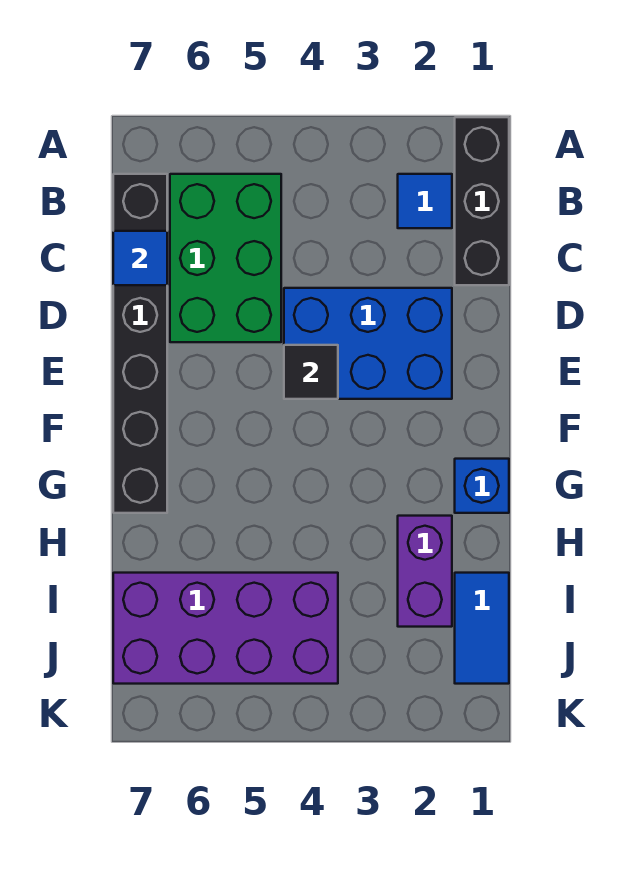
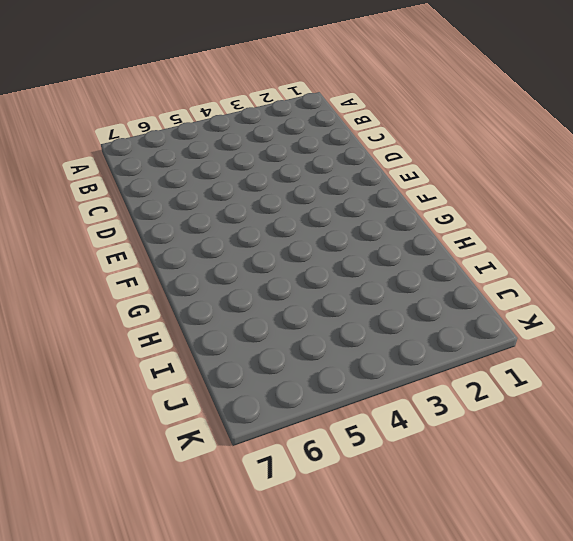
none -> black brick A1:C1 level 1
none -> blue tile B2 level 1

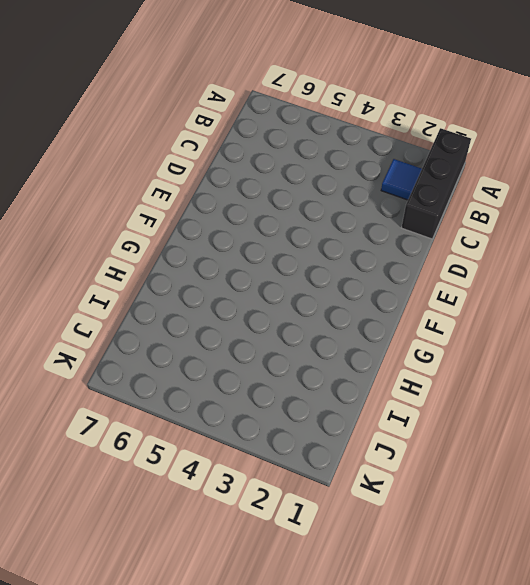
none -> green brick B5:D6 level 1
none -> black brick B7:G7 level 1

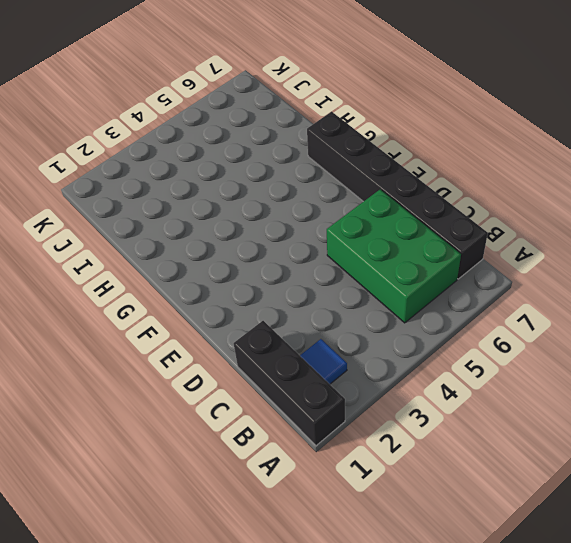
none -> blue brick D2:E4 level 1
none -> blue brick G1 level 1

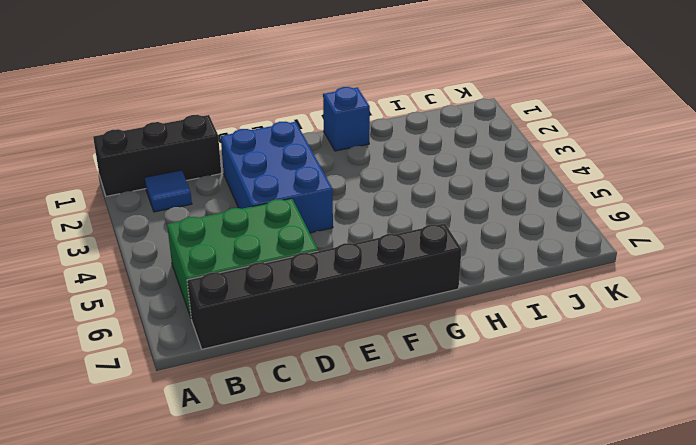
none -> purple brick H2:I2 level 1
none -> blue tile I1:J1 level 1

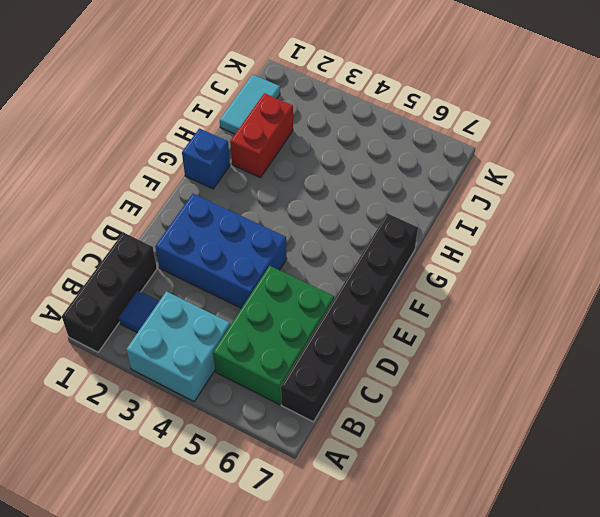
cyan brick A3:B4 level 1 -> none
red brick H2:I2 level 1 -> purple brick H2:I2 level 1
cyan tile I1:J1 level 1 -> blue tile I1:J1 level 1
none -> purple brick I4:J7 level 1
none -> blue tile C7 level 2

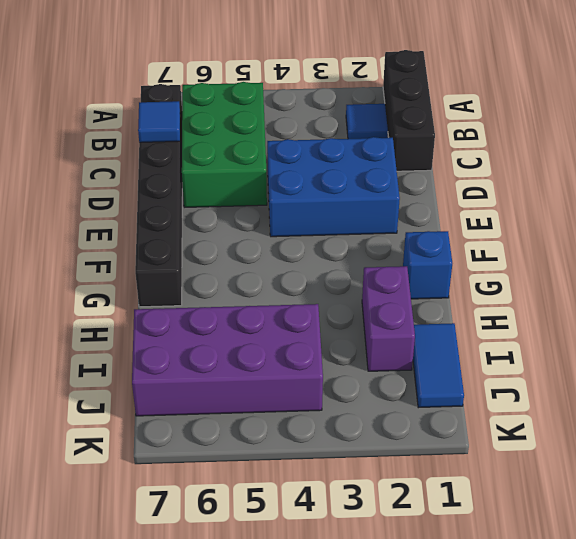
none -> black tile E4 level 2

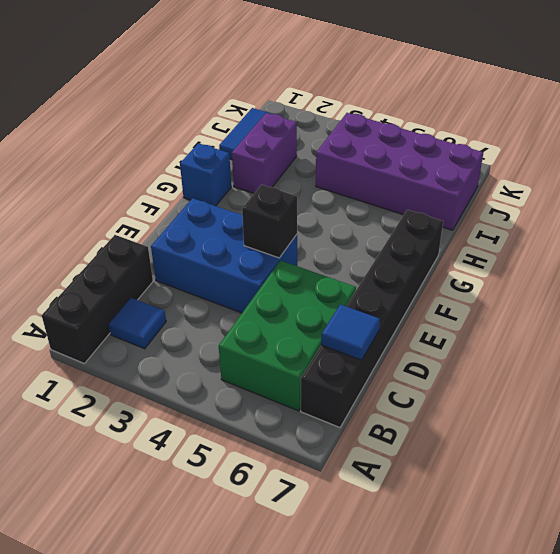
black brick E4 level 2 -> black tile E4 level 2

